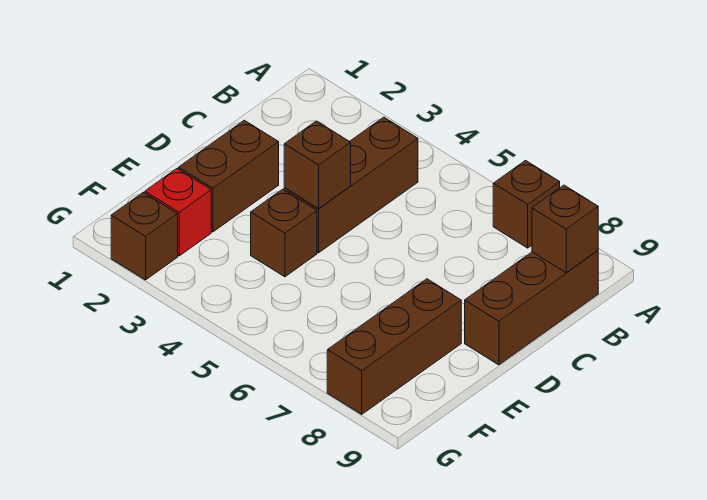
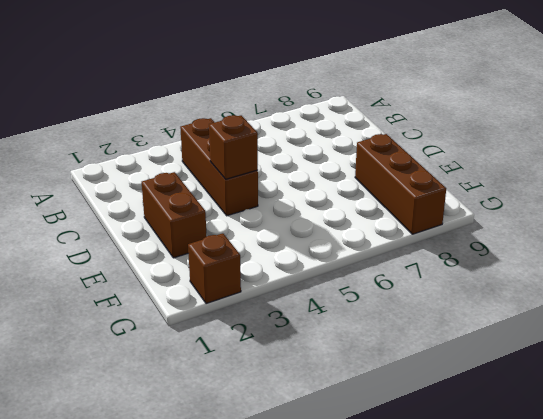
none -> brown brick A7 level 1
none -> brown brick B9:D9 level 1

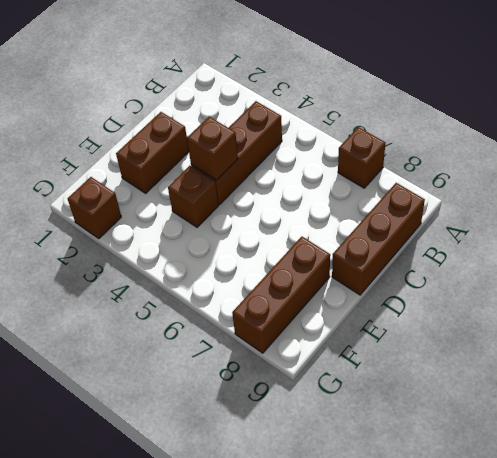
none -> red brick F2 level 1
none -> brown brick B9 level 2

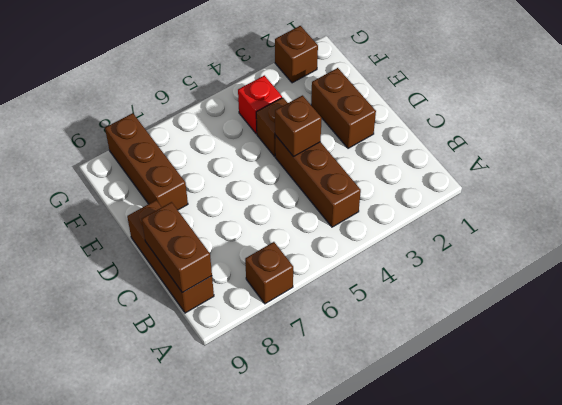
brown brick B9:C9 level 2 -> brown brick B9 level 2
red brick F4 level 1 -> red brick F2 level 1

